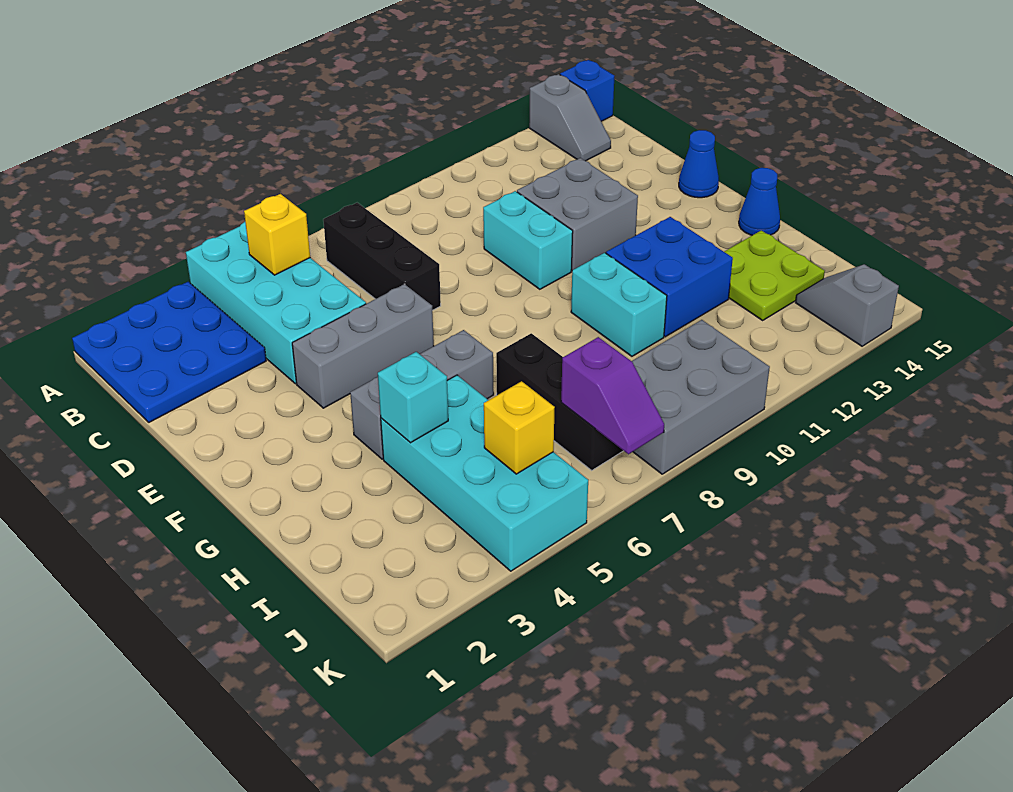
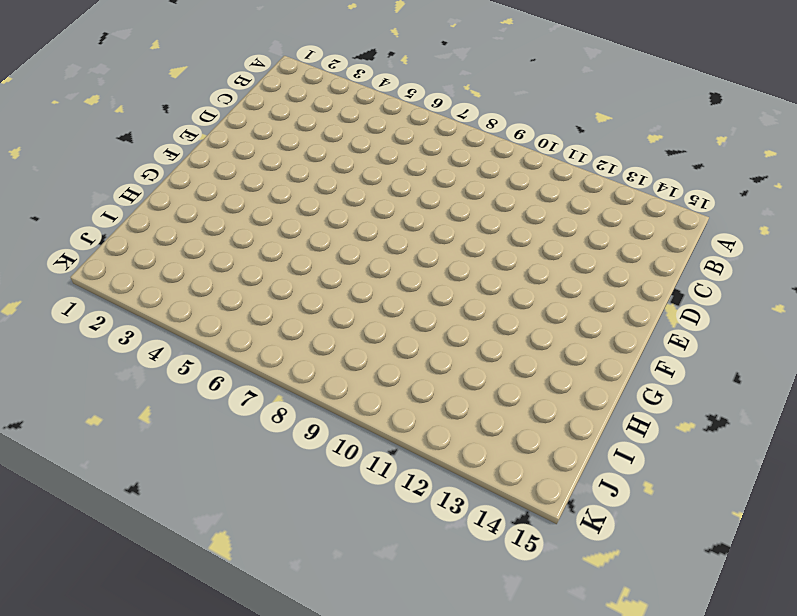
none -> blue plate A1:C3 level 1
none -> cyan brick A4:D5 level 1
none -> grey slope A14:B14 level 1 top A

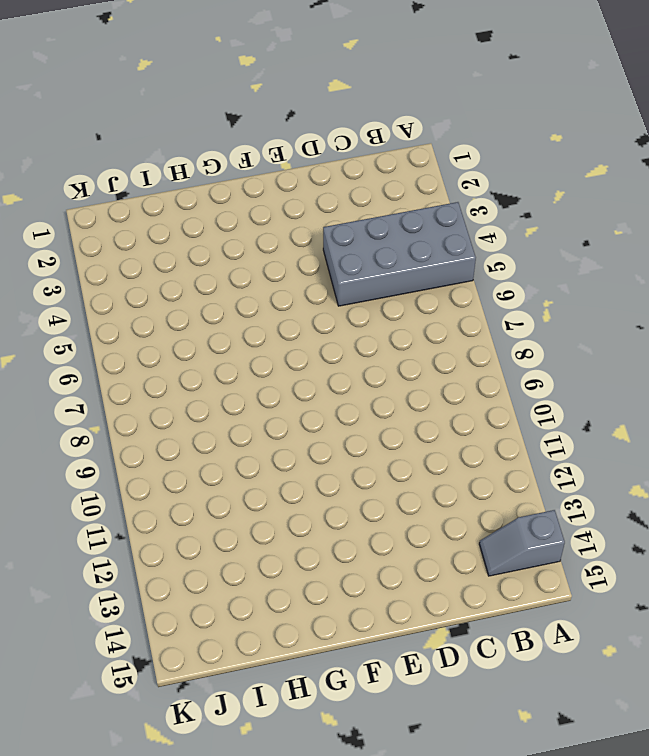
grey brick A4:D5 level 1 -> cyan brick A4:D5 level 1
none -> blue plate A1:C3 level 1
none -> blue brick A15 level 1
none -> black brick B7:D7 level 1

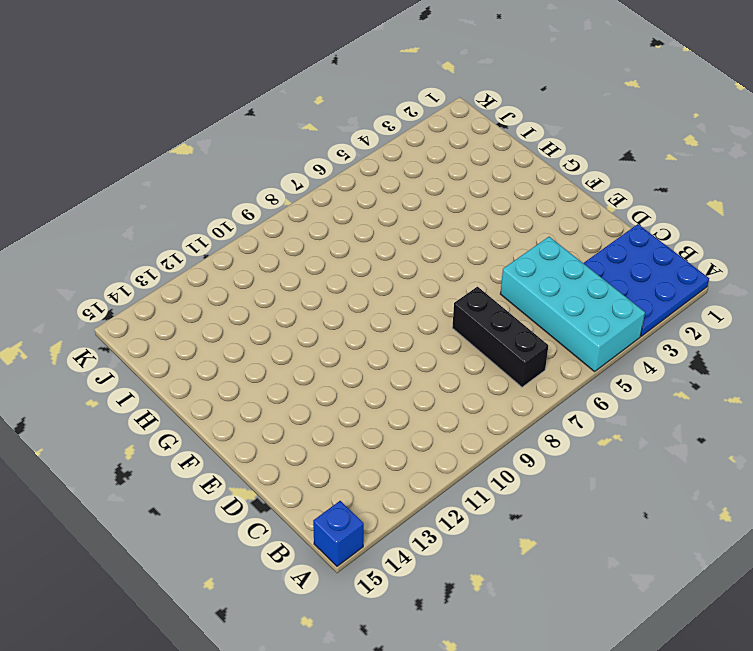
none -> grey slope A14:B14 level 1 top A
none -> cyan brick D10:E10 level 1
none -> grey brick D11:E12 level 1

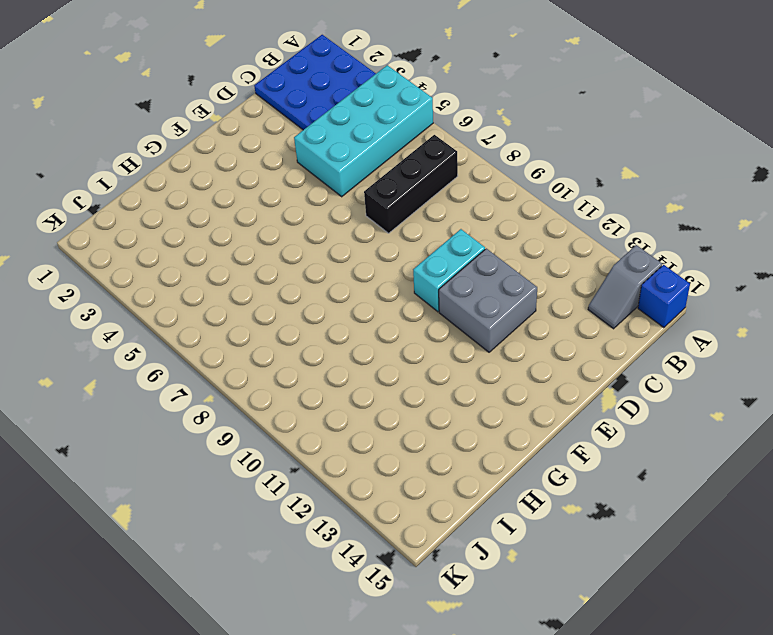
none -> grey brick E4:E6 level 1
none -> blue cone E15 level 1
none -> grey brick G4:G6 level 1

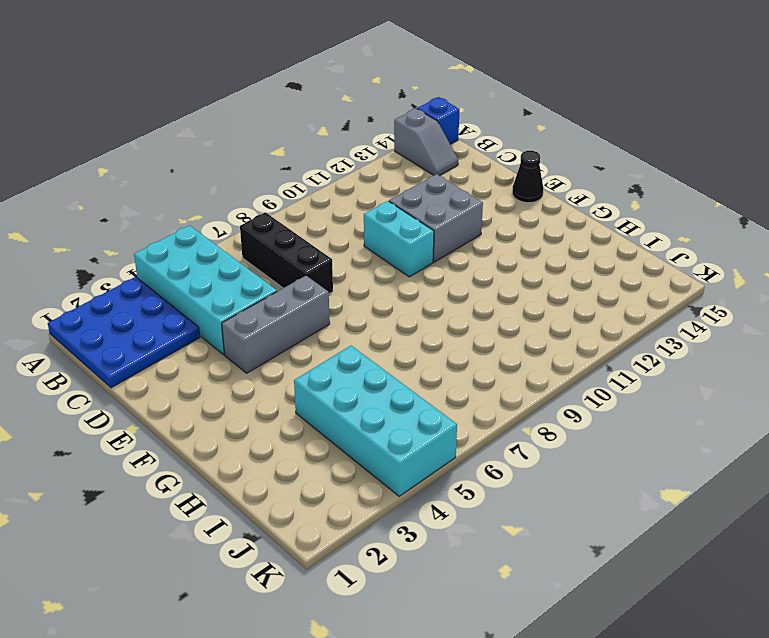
black cone E15 level 1 -> blue cone E15 level 1
none -> grey brick G4:G6 level 1
none -> cyan brick G10:H10 level 1
none -> blue brick G11:H12 level 1

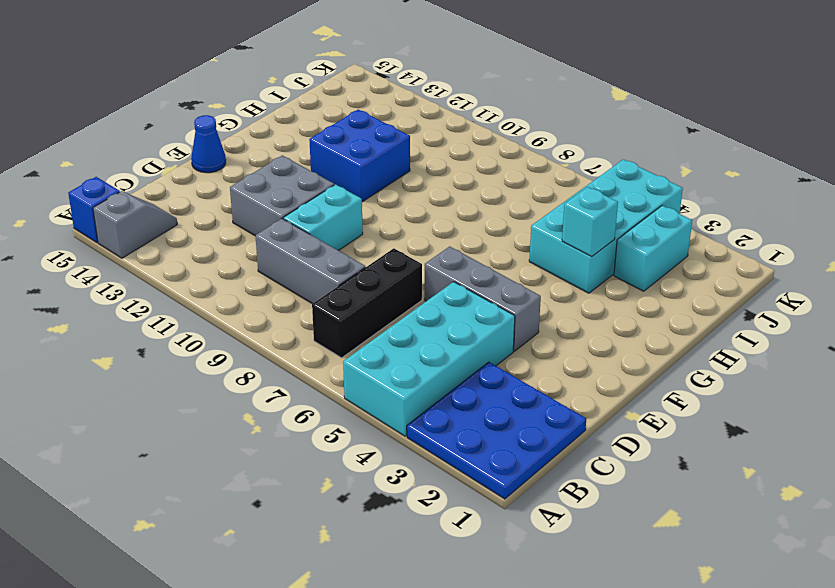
grey brick C8:C10 level 1 -> grey brick G4:G6 level 1
cyan brick I3:J3 level 1 -> cyan brick G10:H10 level 1
none -> blue cone G15 level 1
none -> black brick H7:J7 level 1
none -> lime plate H13:I14 level 1

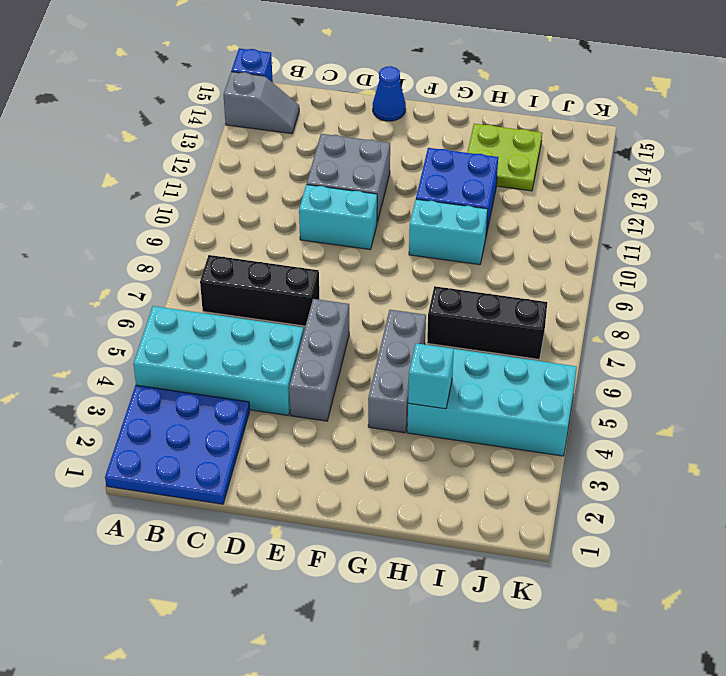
none -> blue cone G15 level 1
none -> grey brick J8:K10 level 1
none -> grey slope J14:K14 level 1 top K

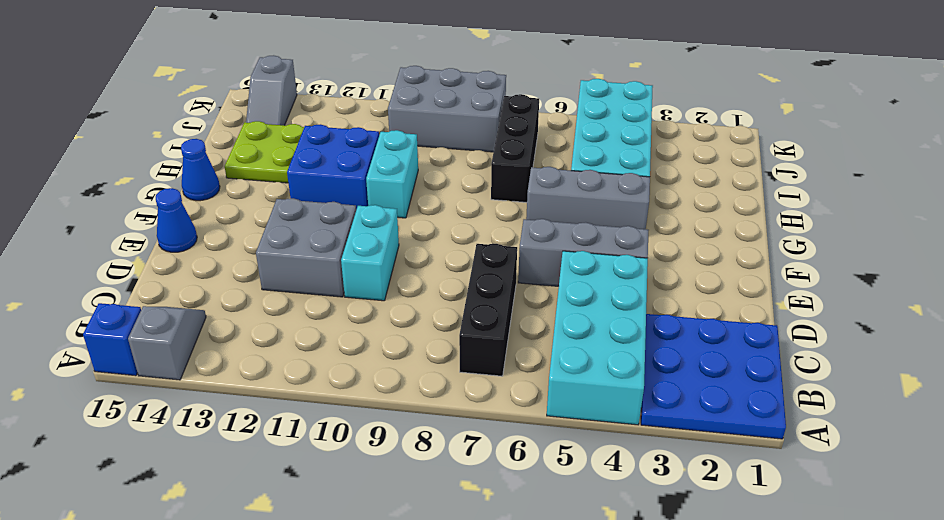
none -> yellow brick B5 level 2
none -> cyan brick H4 level 2
none -> yellow brick J5 level 2

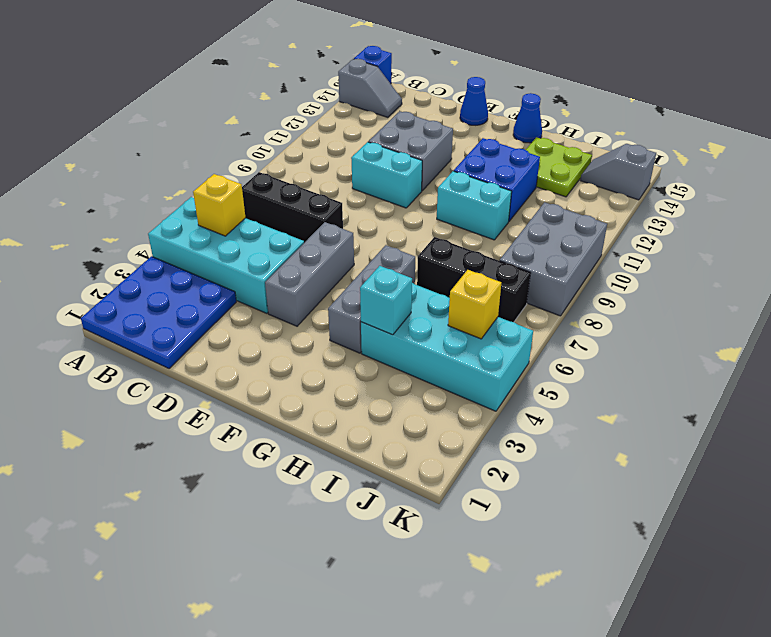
none -> purple slope J7:K7 level 2 top J

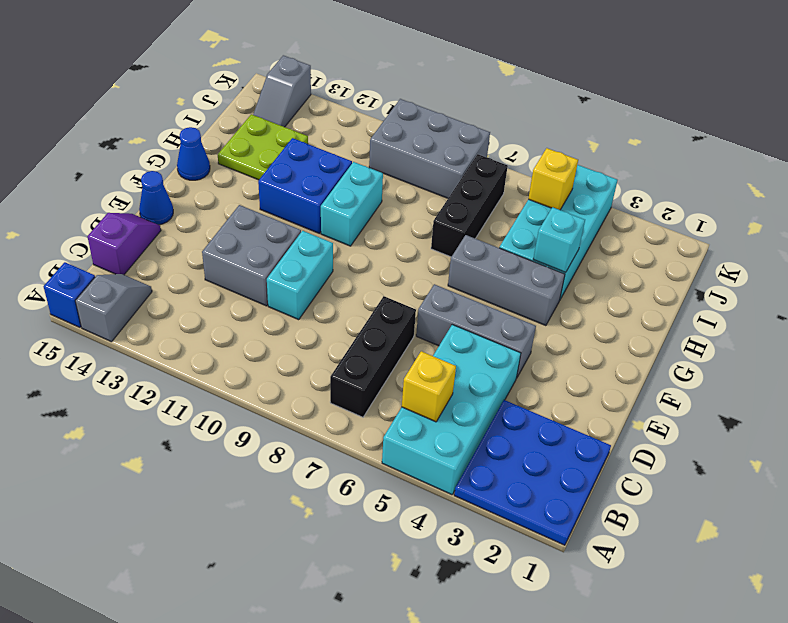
purple slope C15:D15 level 1 top C -> purple slope J7:K7 level 2 top J

